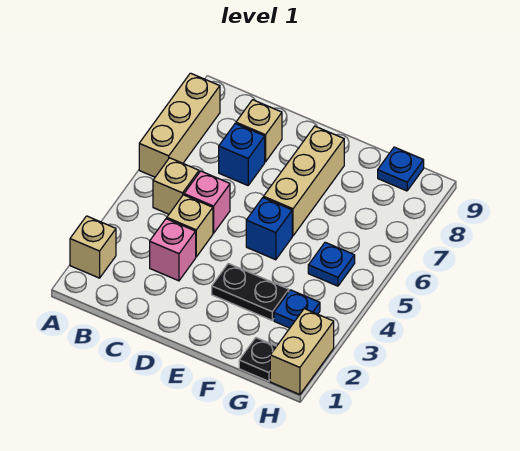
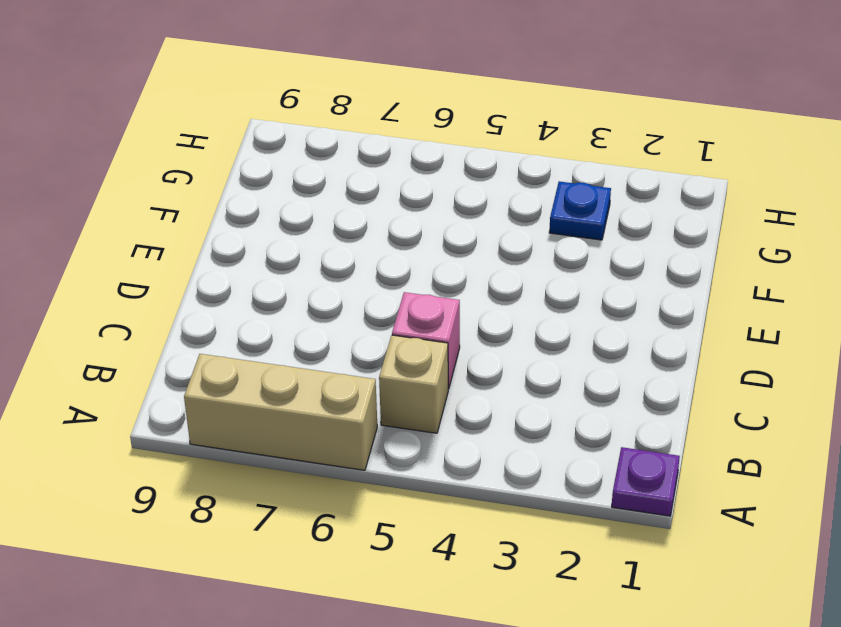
purple plate A1 level 1 -> none
none -> tan brick A2 level 1
none -> pink brick C3 level 1
none -> tan brick C4 level 1

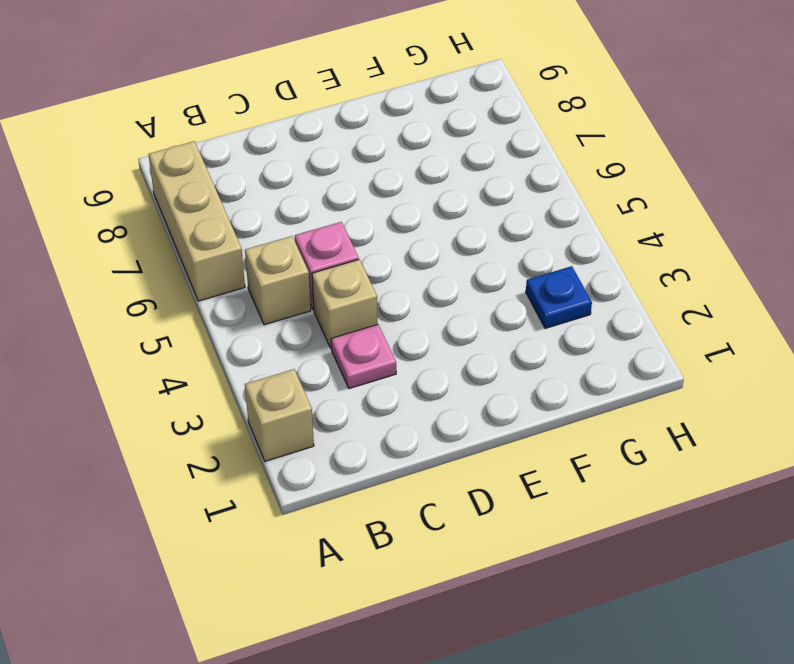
pink plate C3 level 1 -> pink brick C3 level 1
none -> blue brick C7 level 1
none -> tan brick C8 level 1
none -> black plate E3:F3 level 1

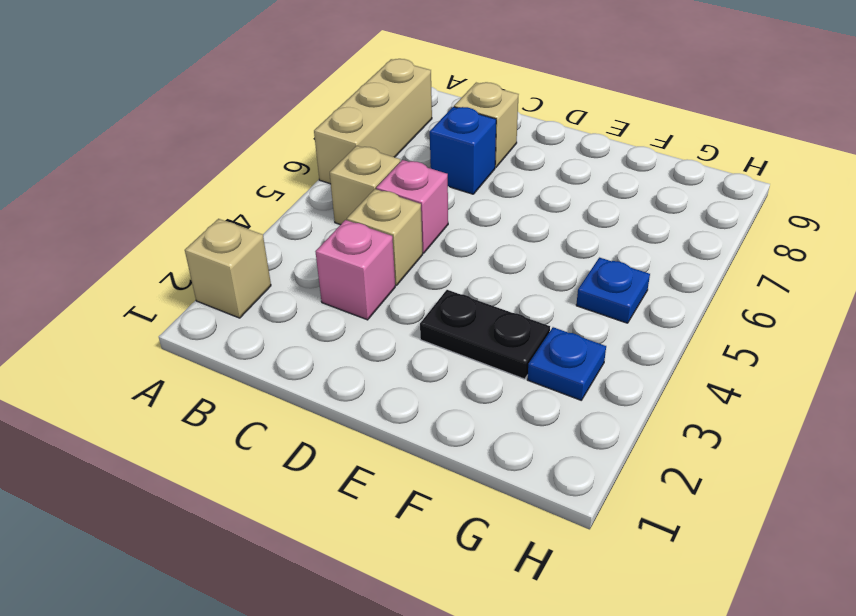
none -> blue brick E5 level 1
none -> tan brick E6:E8 level 1
none -> black plate G1 level 1

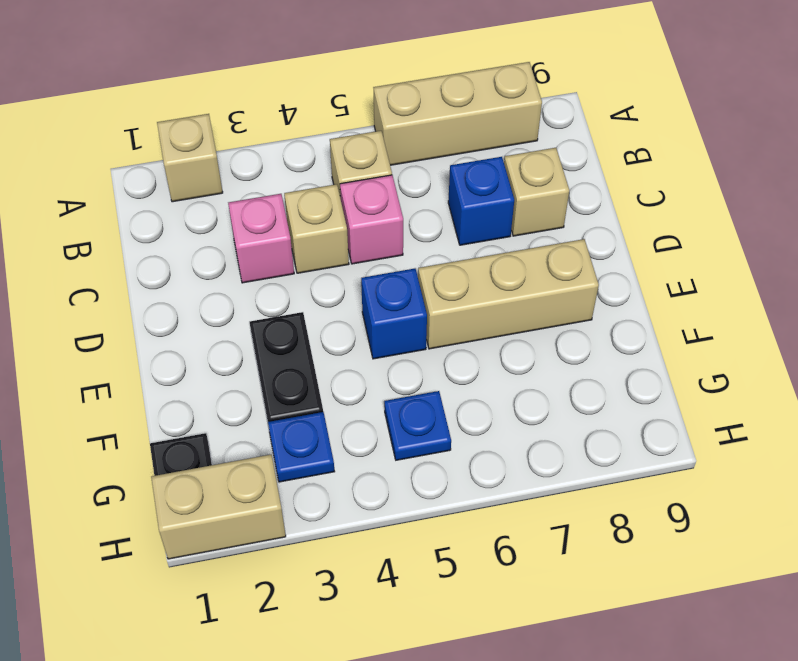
none -> blue plate G9 level 1

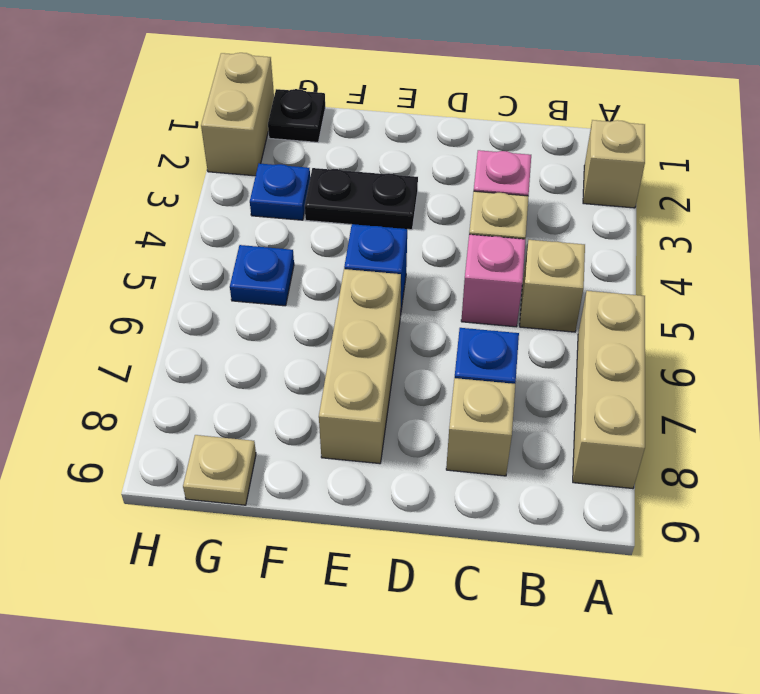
tan plate G9 level 1 -> blue plate G9 level 1

